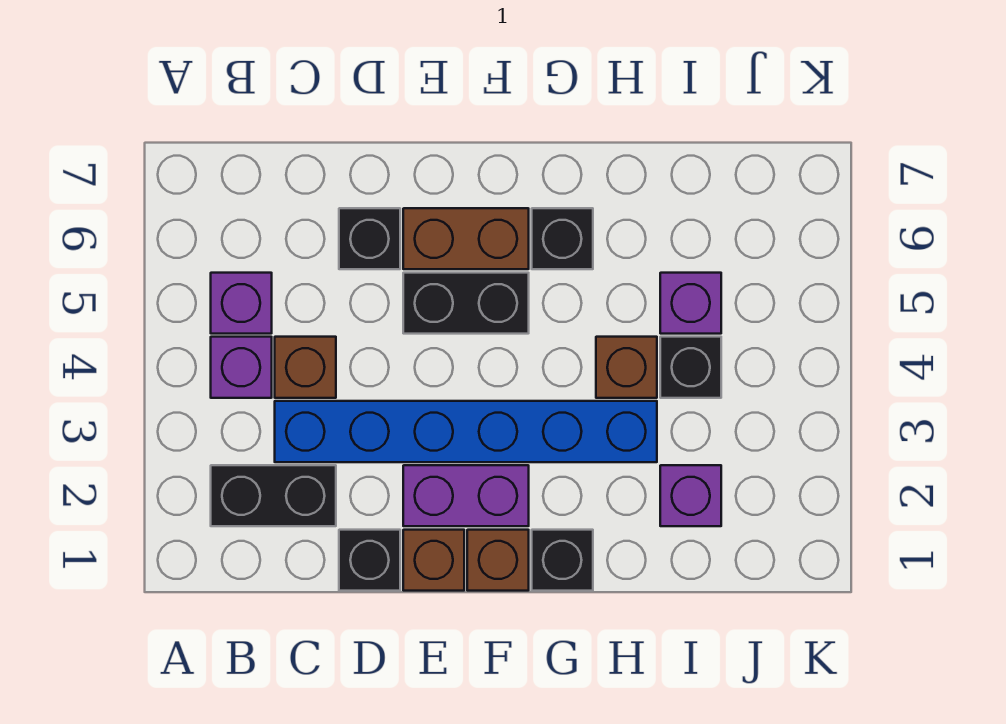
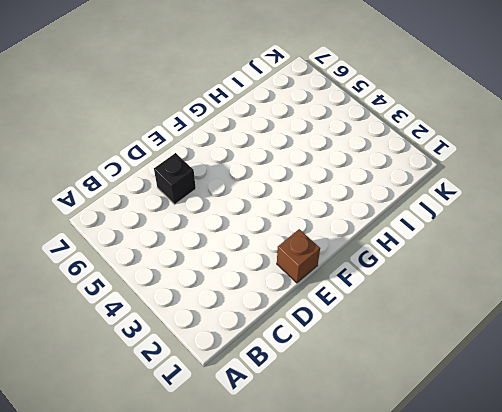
none -> black brick B2:C2 level 1
none -> purple brick B4 level 1
none -> purple brick B5 level 1

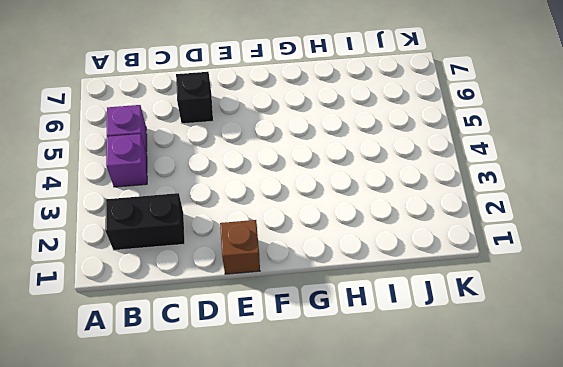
none -> blue brick C3:H3 level 1
none -> brown brick C4 level 1
none -> black brick D1 level 1

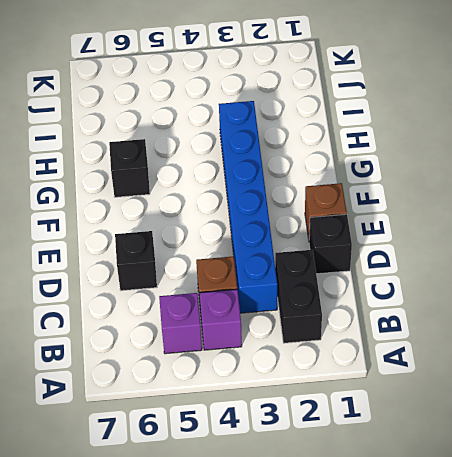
none -> purple brick E2:F2 level 1
none -> black brick E5:F5 level 1
none -> brown brick E6:F6 level 1

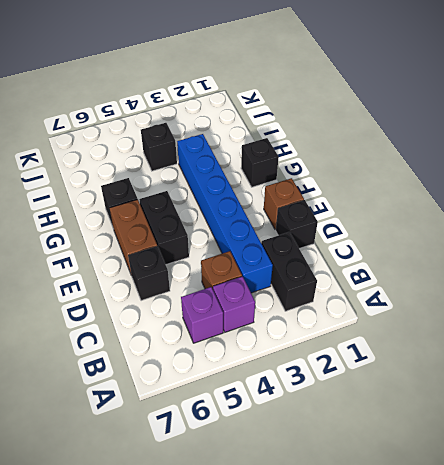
none -> purple brick E2:F2 level 1
none -> brown brick F1 level 1
none -> brown brick H4 level 1

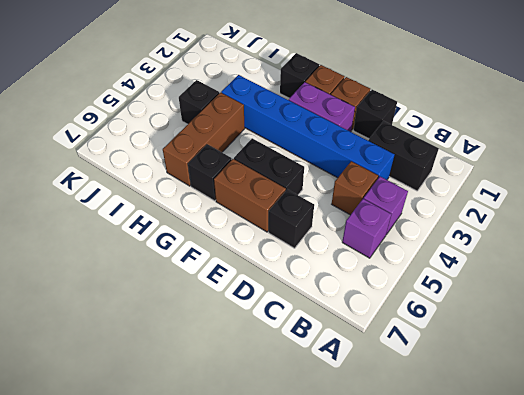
brown brick H4:H6 level 1 -> brown brick H4 level 1
none -> purple brick I2 level 1
none -> purple brick I5 level 1

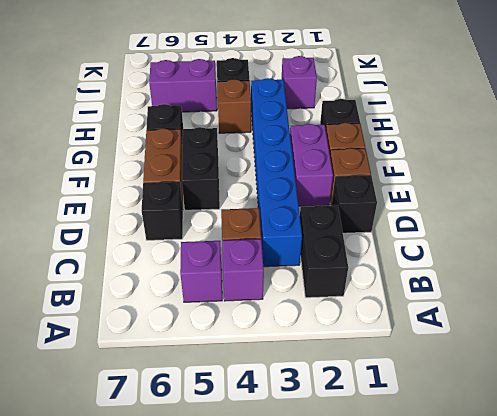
purple brick I5:I6 level 1 -> purple brick I5 level 1

